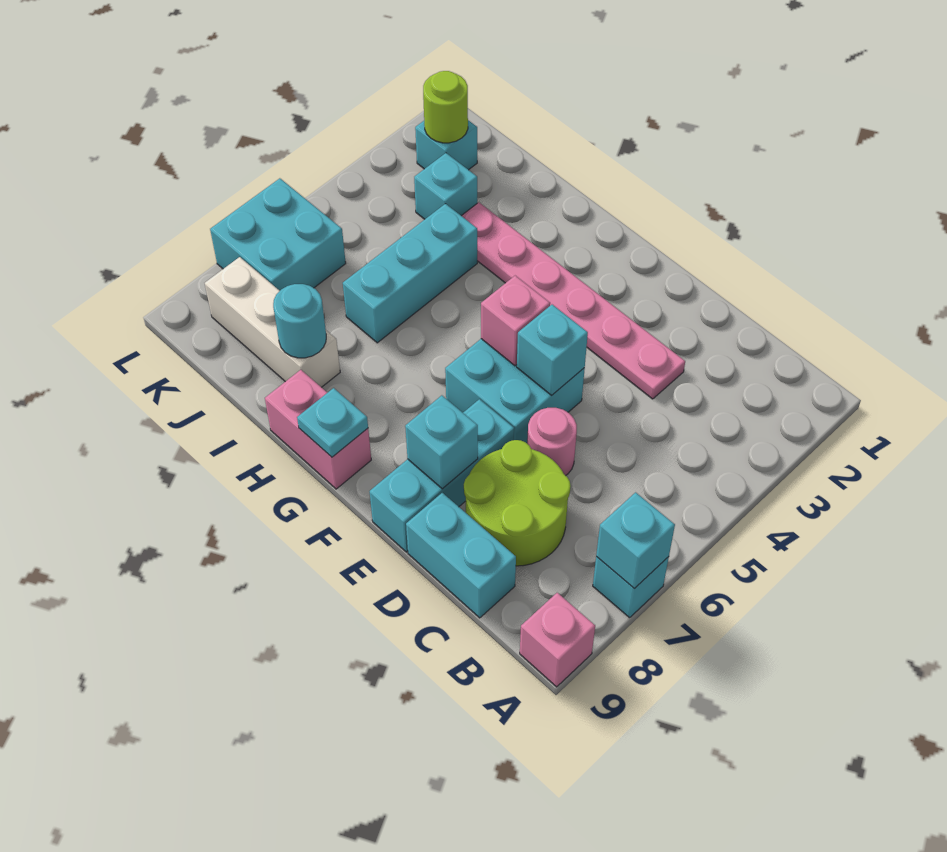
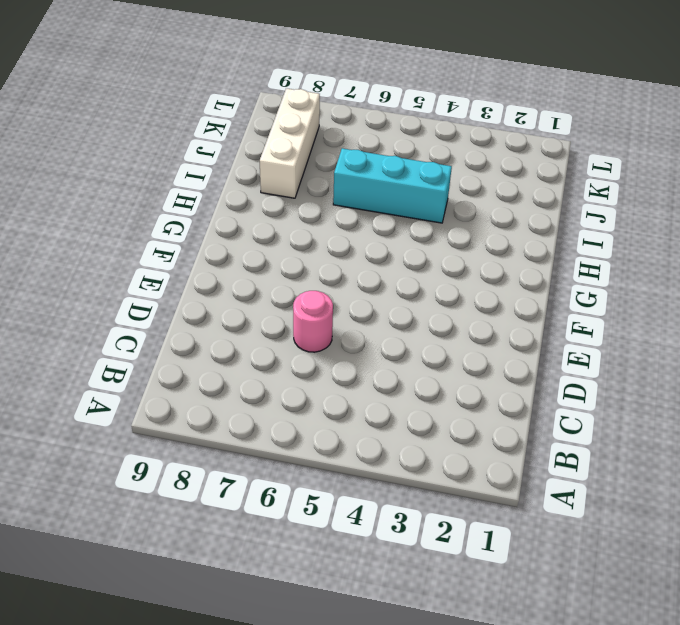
none -> cyan brick A7 level 1
none -> pink brick A9 level 1
none -> lime round brick C7:D8 level 1

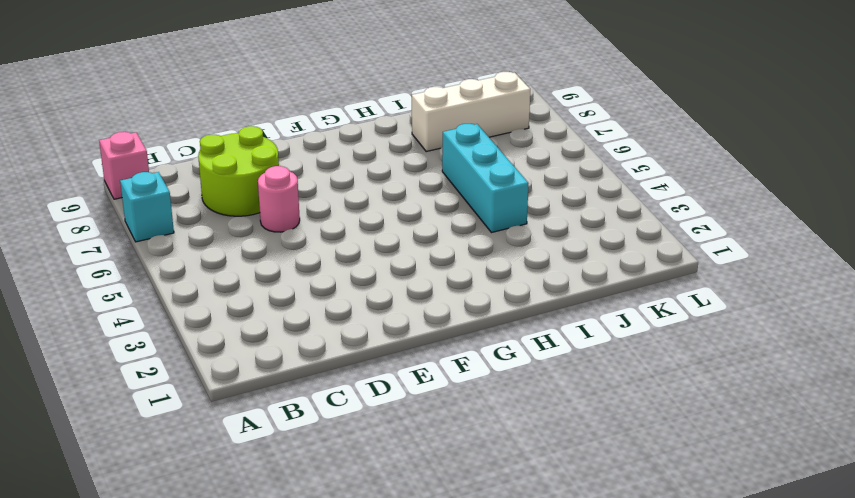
none -> cyan brick C9:D9 level 1
none -> pink plate D3:I3 level 1
none -> cyan brick E5:F6 level 1

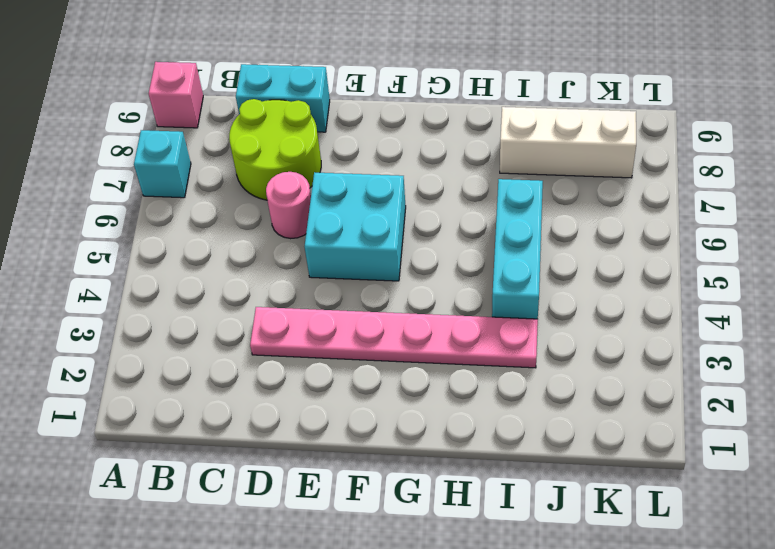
none -> cyan brick E7:E9 level 1
none -> pink brick G9:H9 level 1
none -> cyan brick J3 level 1

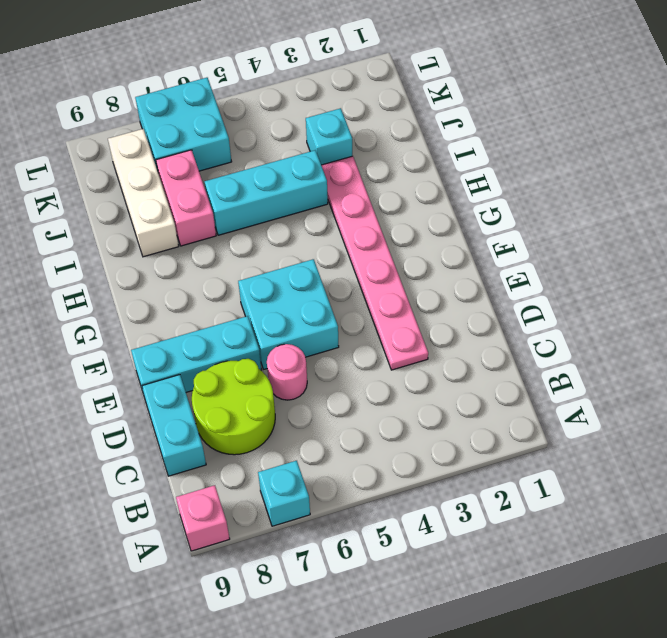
pink brick I7:J7 level 1 -> pink brick G9:H9 level 1
none -> cyan brick K2 level 1
none -> cyan brick A7 level 2
none -> cyan brick E5 level 2

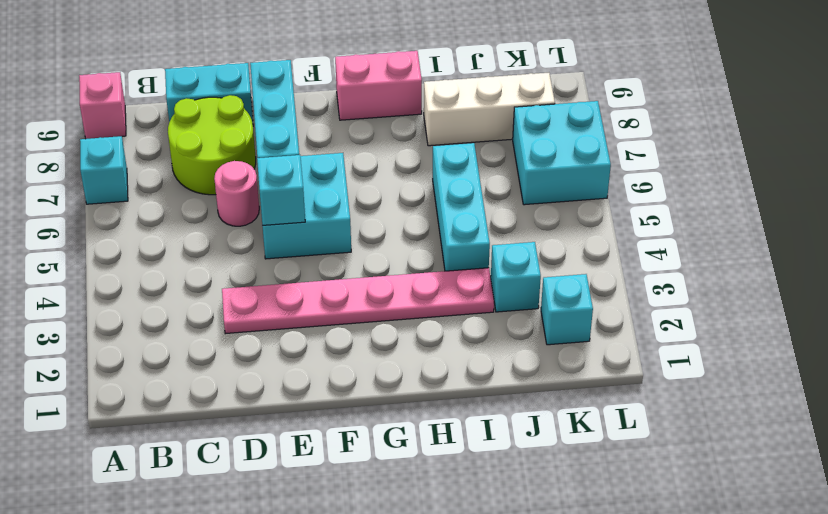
none -> cyan brick A7 level 2
none -> cyan brick E8 level 2
none -> pink brick F5 level 2

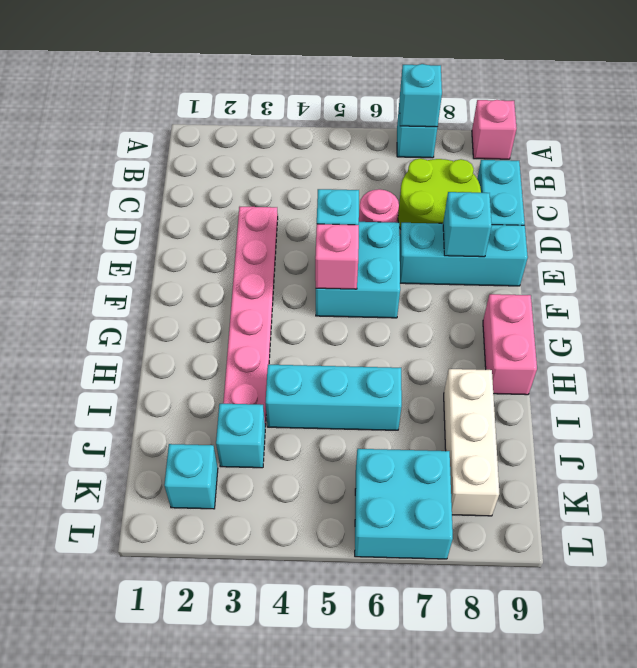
none -> cyan plate G9 level 2
none -> cyan round brick I8 level 2
none -> lime round brick K2 level 2

